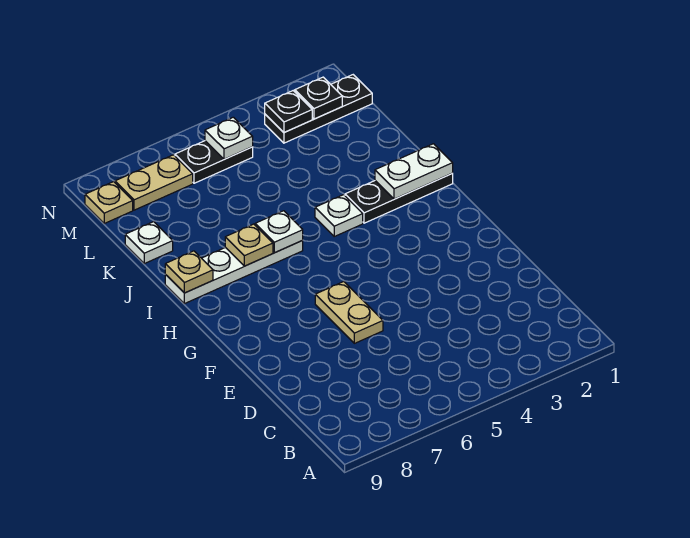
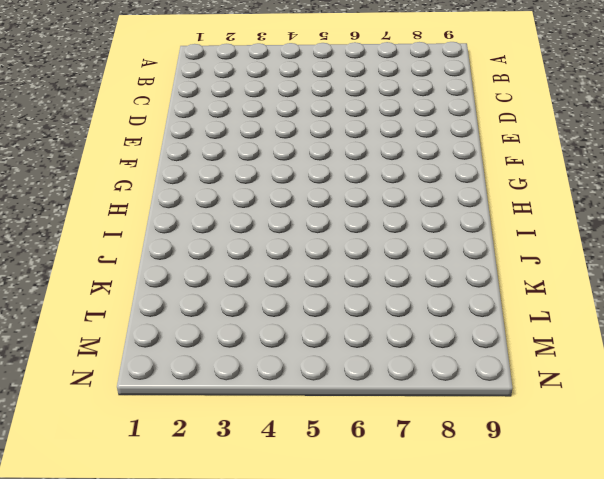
none -> tan plate E6:F6 level 1
none -> black plate I1:I3 level 1
none -> white plate I4 level 1

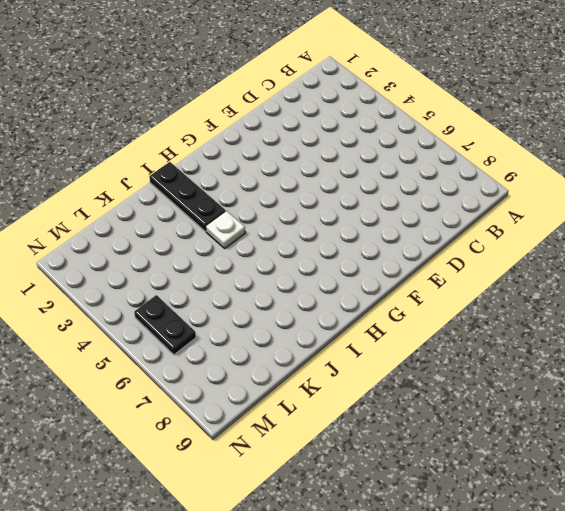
none -> tan plate E6:F6 level 1
none -> white plate I6:I9 level 1
none -> white plate K9 level 1

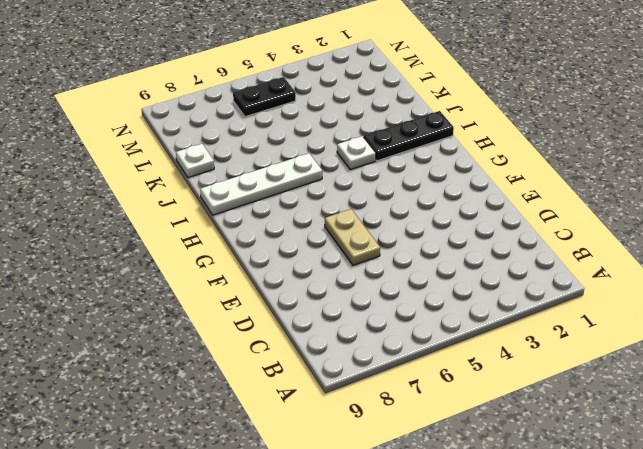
none -> black plate M1:M3 level 1
none -> tan plate M7:M8 level 1
none -> tan plate M9 level 1

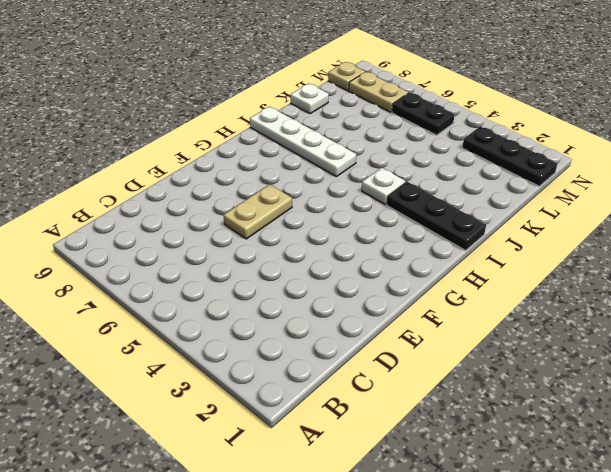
none -> white plate I1:I2 level 2
none -> white plate I6 level 2
none -> tan plate I7 level 2

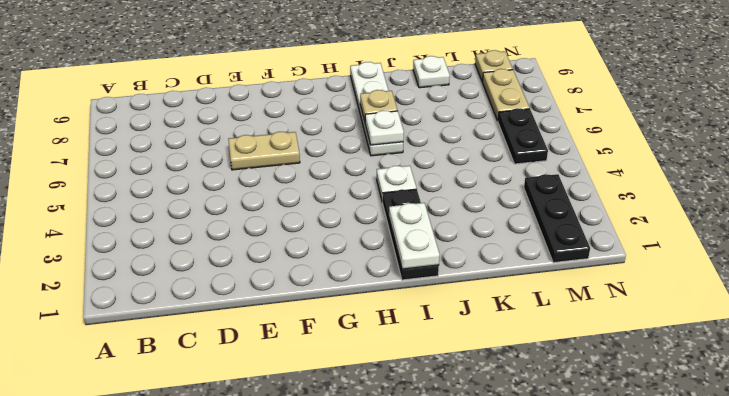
none -> tan plate I9 level 2
none -> black plate M2 level 2
none -> black plate M3 level 2

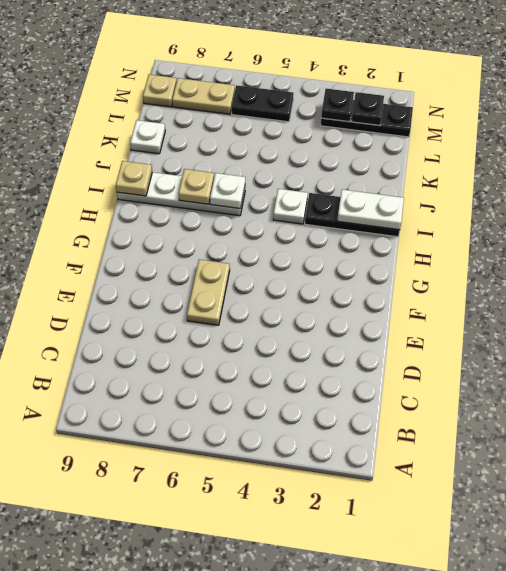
none -> white plate M5 level 2

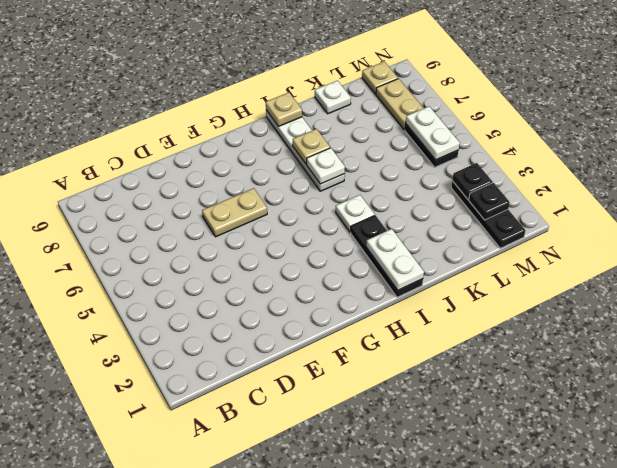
white plate M5:M6 level 2 -> white plate M5 level 2

